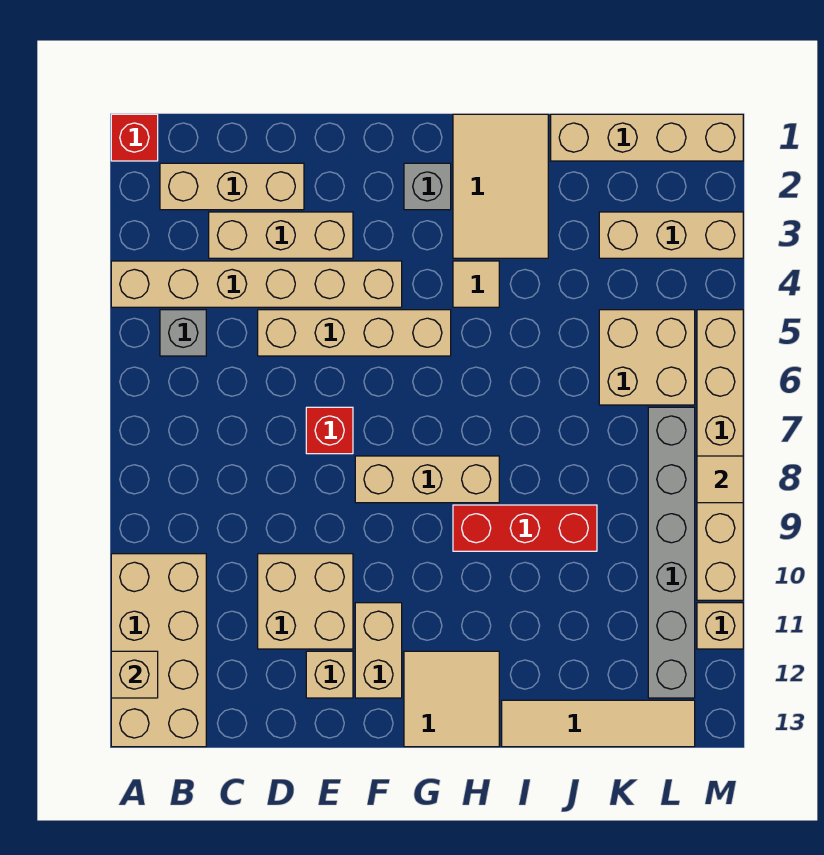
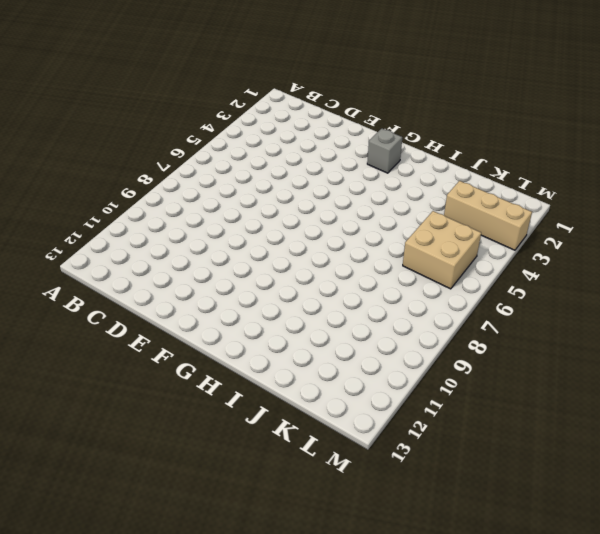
none -> red brick A1 level 1
none -> tan brick A4:F4 level 1
none -> tan brick A10:B13 level 1

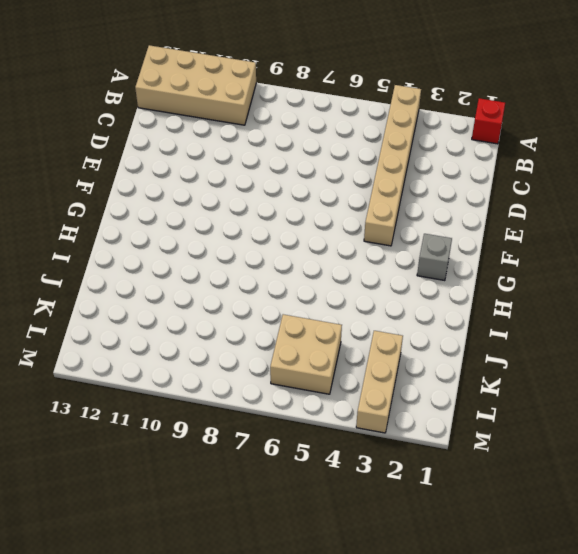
none -> tan brick B2:D2 level 1
none -> grey brick B5 level 1
none -> tan brick C3:E3 level 1

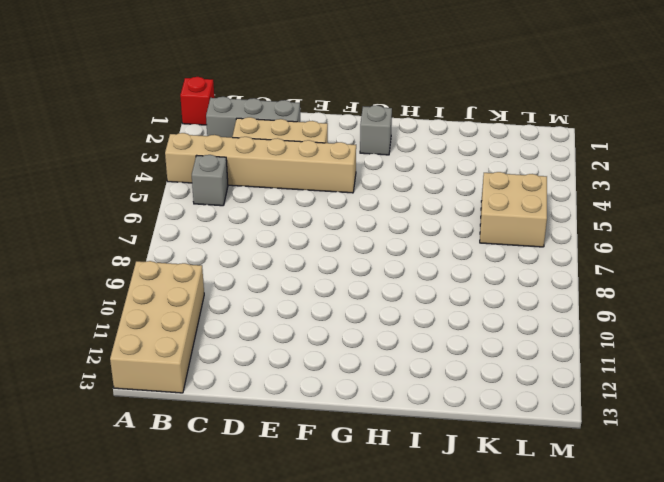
grey brick B2:D2 level 1 -> tan brick B2:D2 level 1
none -> tan brick D5:G5 level 1
none -> tan brick D10:E11 level 1
none -> red brick E7 level 1

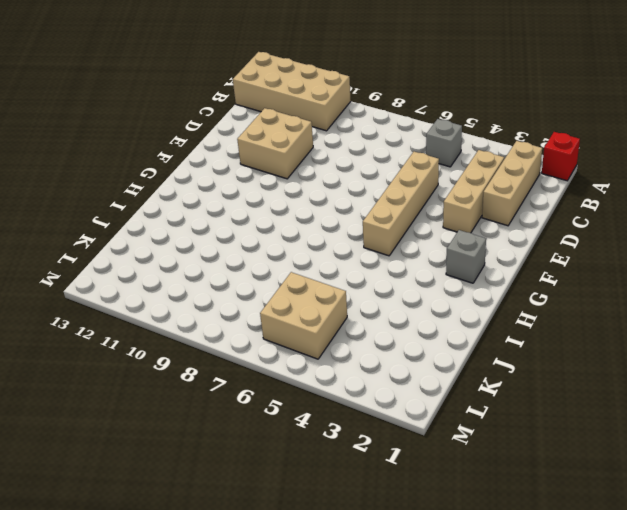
none -> tan brick A4:F4 level 1
none -> red brick E7 level 1
none -> tan brick E12 level 1

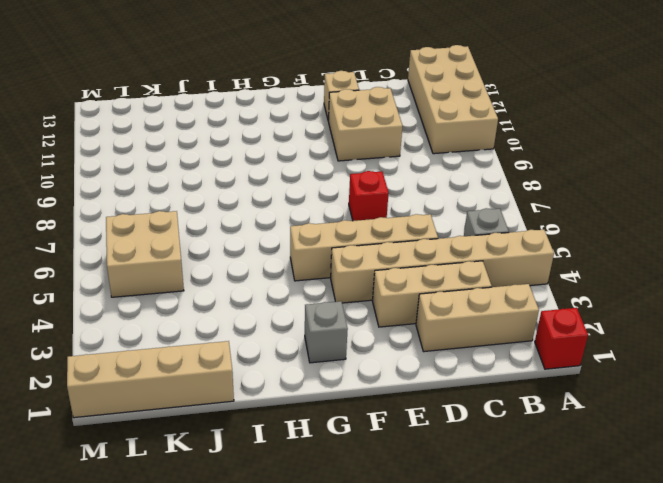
none -> tan brick F8:H8 level 1
none -> tan brick F11:F12 level 1
none -> tan tile G12:H13 level 1

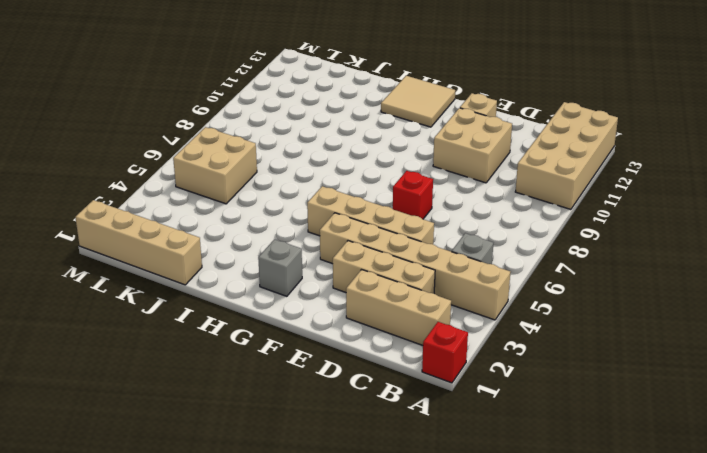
none -> tan brick F8:H8 level 1
none -> tan brick F11:F12 level 1
none -> tan tile H1:I3 level 1

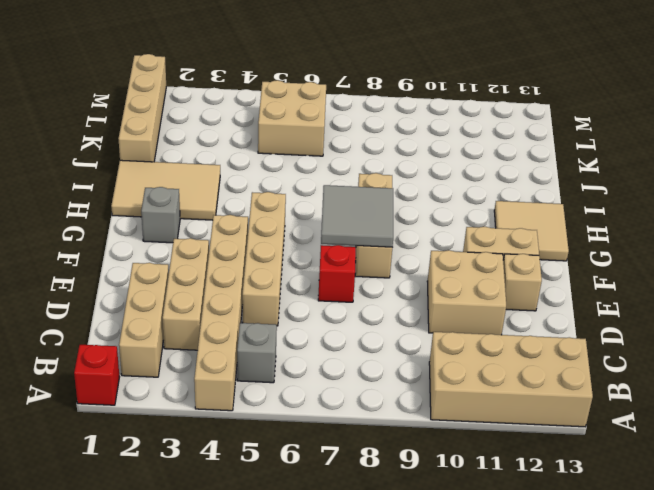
grey tile F7:G8 level 2 -> none
none -> tan tile H4 level 1
none -> red brick H9:J9 level 1
none -> tan tile I13:L13 level 1

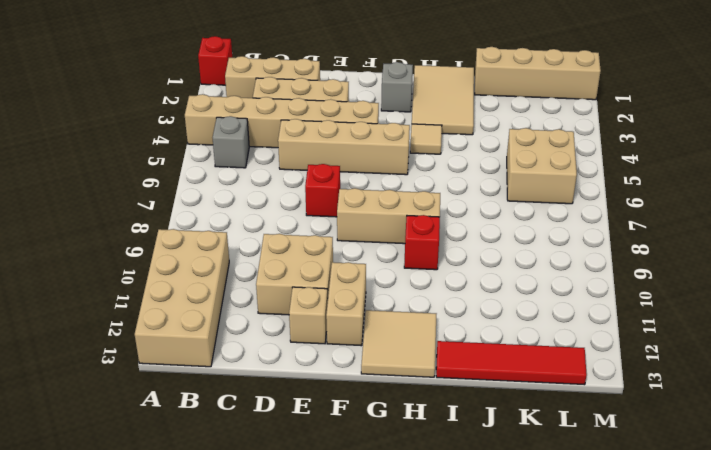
red brick H9 level 1 -> red brick H9:J9 level 1
red tile I13:L13 level 1 -> tan tile I13:L13 level 1
none -> tan brick K3:M3 level 1
none -> grey brick L7:L12 level 1
none -> tan brick M5:M10 level 1

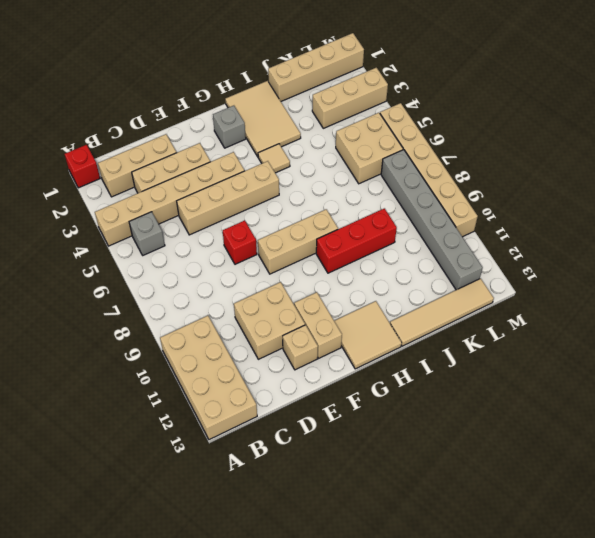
none -> tan brick M11 level 1
none -> tan brick A12 level 2
none -> tan tile M8 level 2

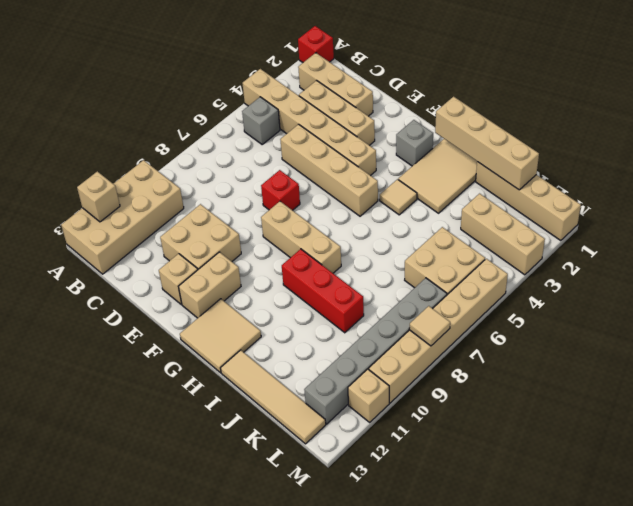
tan brick H1:K1 level 2 -> none

